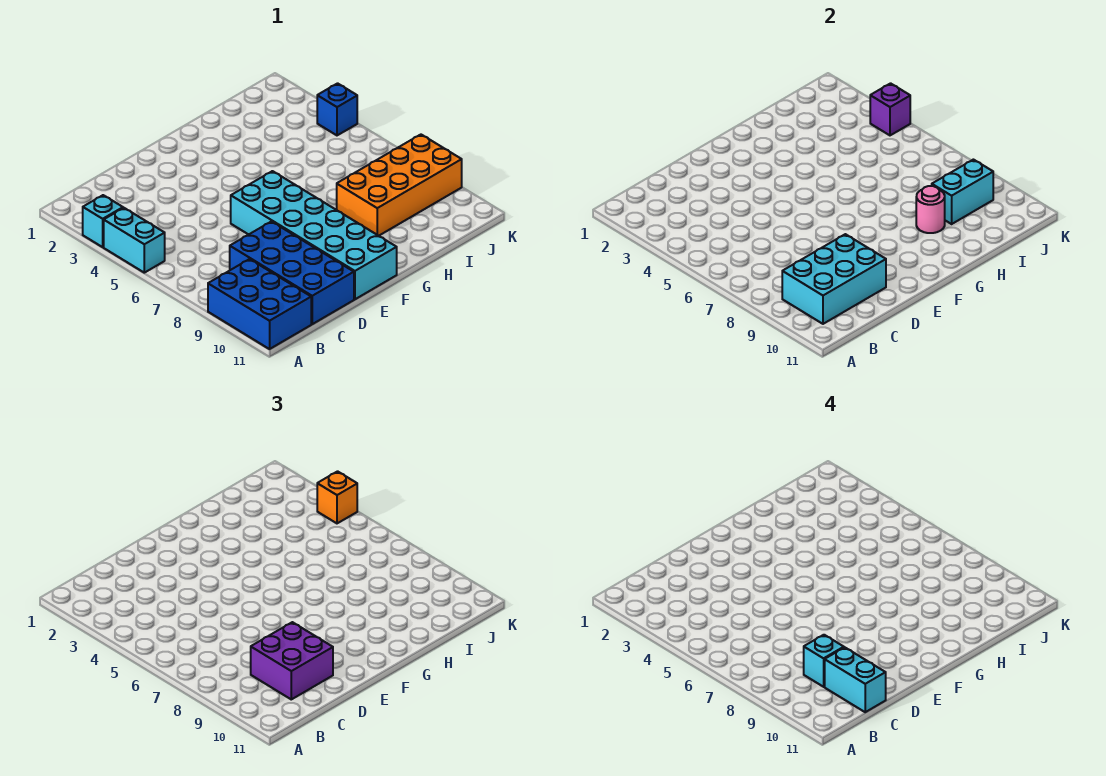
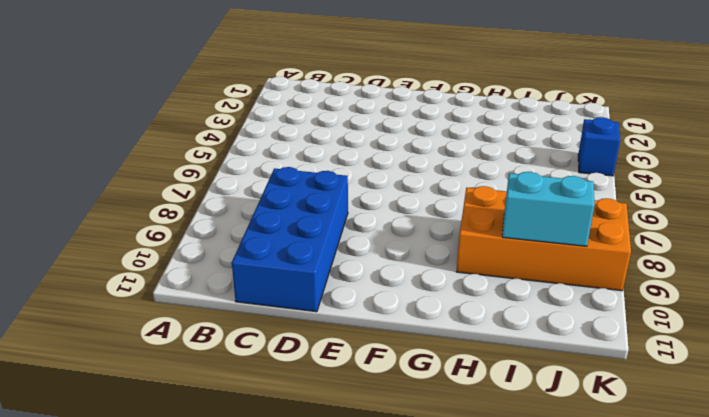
none -> cyan brick A3 level 1
none -> cyan brick A4:A5 level 1
none -> blue brick A9:B11 level 1

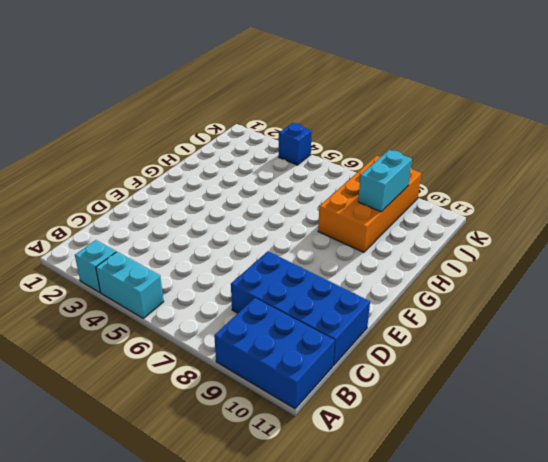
none -> cyan brick E6:F11 level 1
none -> cyan brick B9:D10 level 2
none -> pink round brick H9 level 2

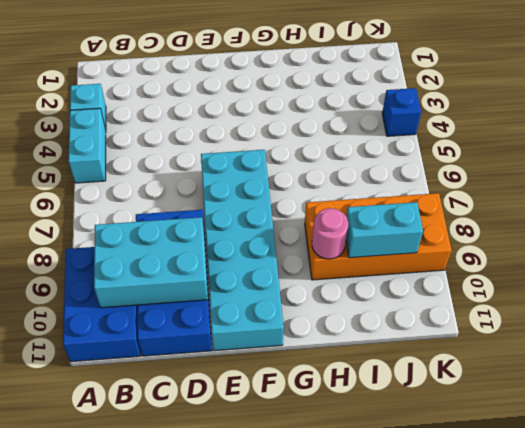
none -> purple brick K4 level 2
none -> purple brick C9:D10 level 3
none -> orange brick K4 level 3

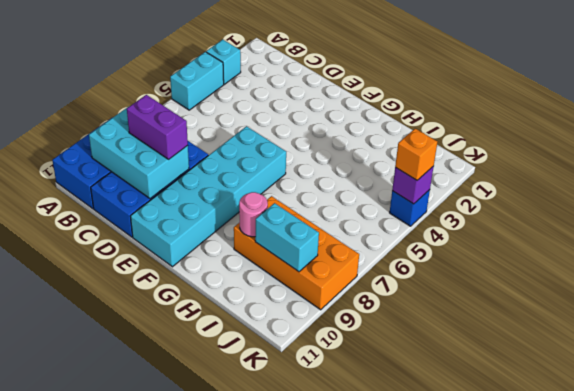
purple brick C9:D9 level 3 -> purple brick C9:D10 level 3
none -> cyan brick C9 level 4
none -> cyan brick C10:C11 level 4

